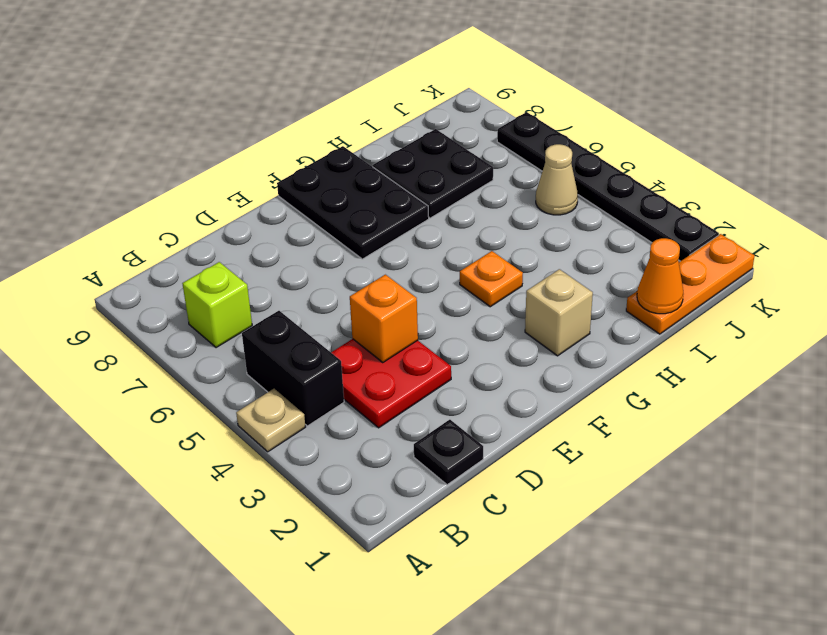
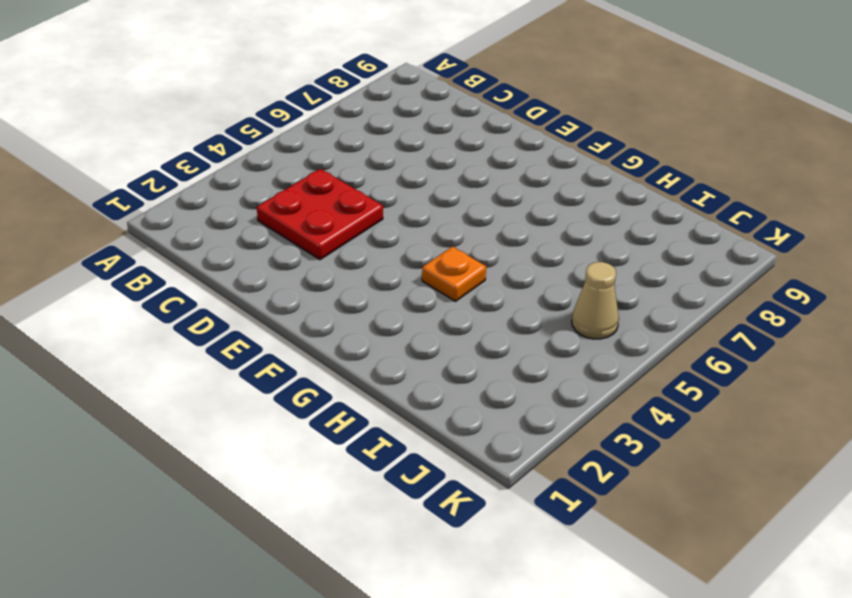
none -> tan plate A4 level 1
none -> black brick B4:B5 level 1
none -> lime brick B7 level 1

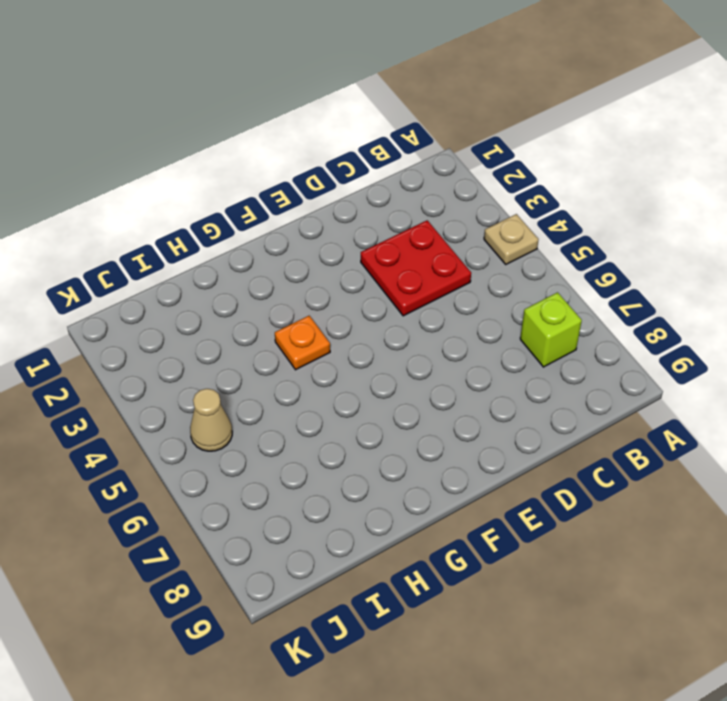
none -> black brick B4:B5 level 1
none -> black plate C1 level 1
none -> black plate F7:G9 level 1

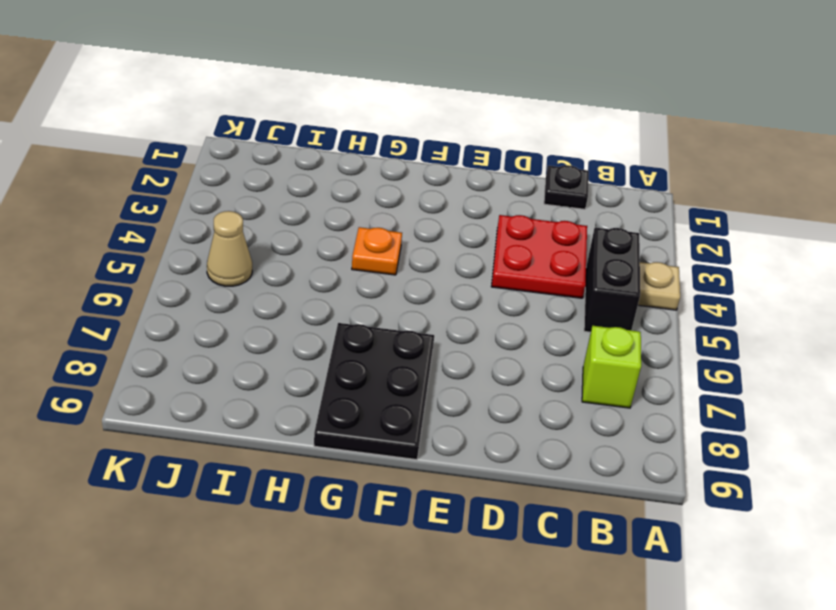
none -> tan brick G2 level 1
none -> black plate H7:I8 level 1
none -> orange plate I1:K1 level 1

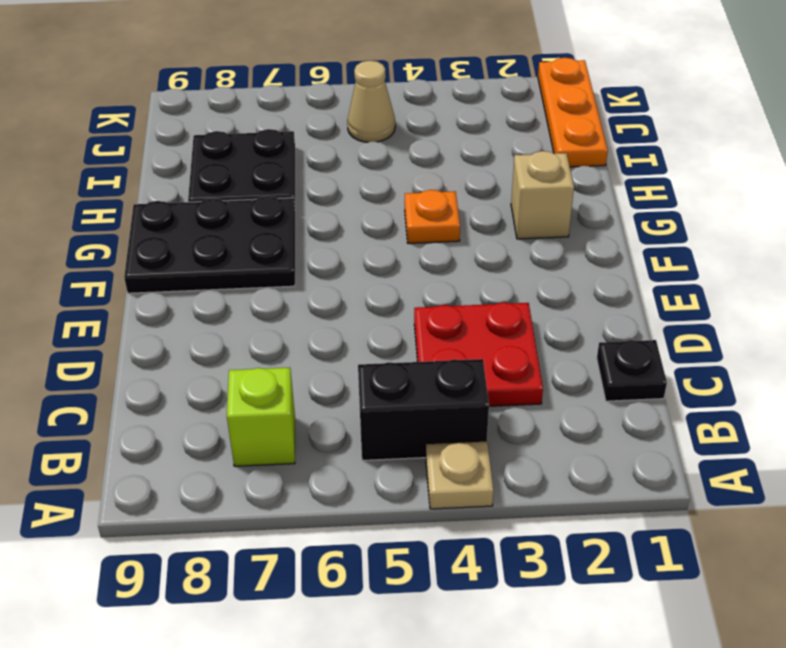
none -> black plate K2:K7 level 1
none -> orange brick D4 level 2
none -> orange cone I1 level 2

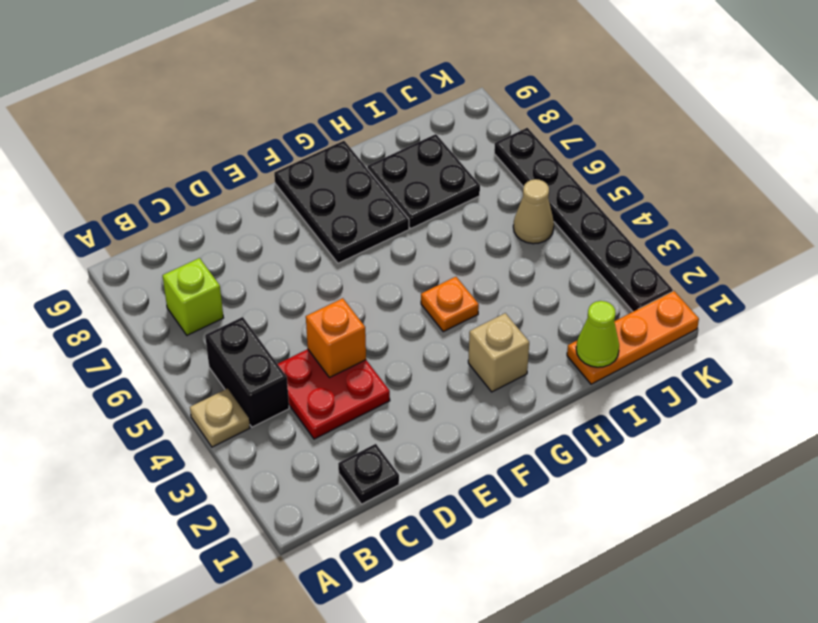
lime cone I1 level 2 -> orange cone I1 level 2

